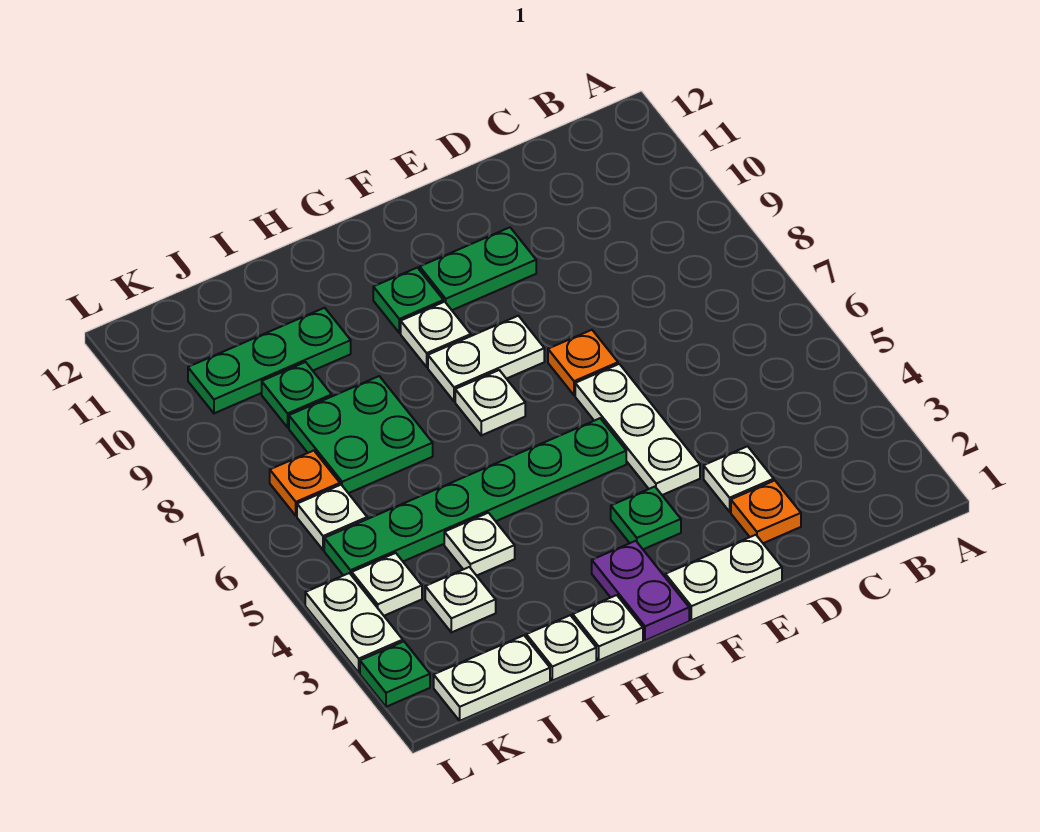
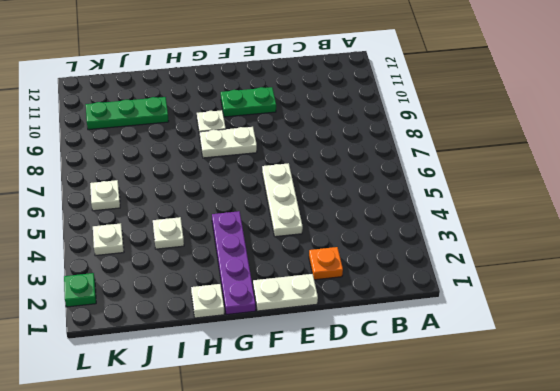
purple plate G1:G4 level 1 -> purple plate G1:G2 level 1
none -> white plate D3 level 1
none -> orange plate E7 level 1
none -> green plate F3 level 1

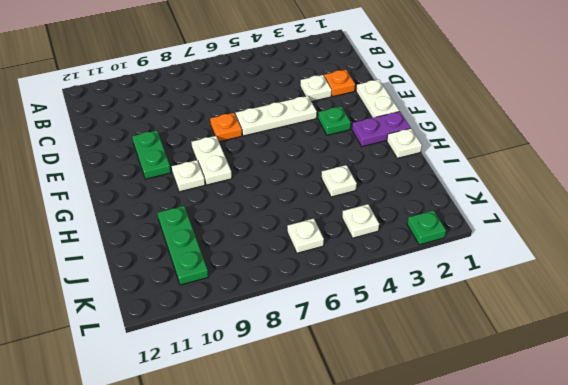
none -> green plate F5:K5 level 1
none -> white plate G7 level 1
none -> green plate G10 level 1

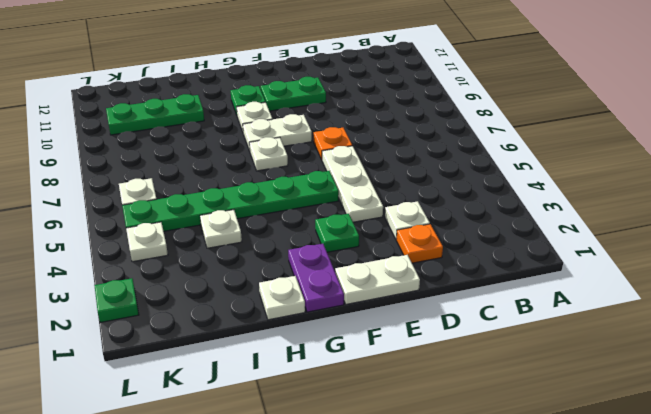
none -> white plate I1 level 1
none -> green plate I7:J8 level 1
none -> white plate J1:K1 level 1

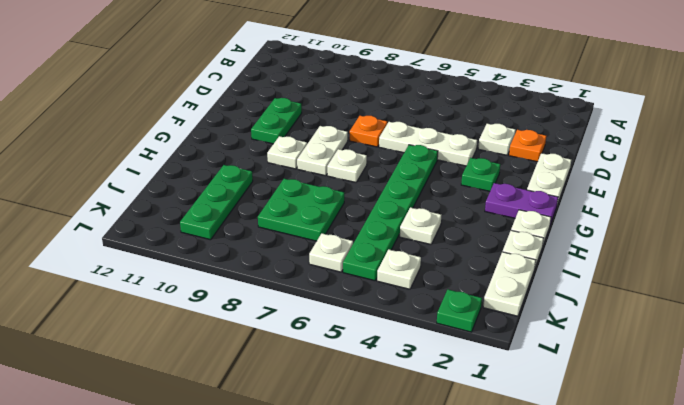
none -> green plate G10 level 1
none -> white plate J3 level 1
none -> green plate J9 level 1

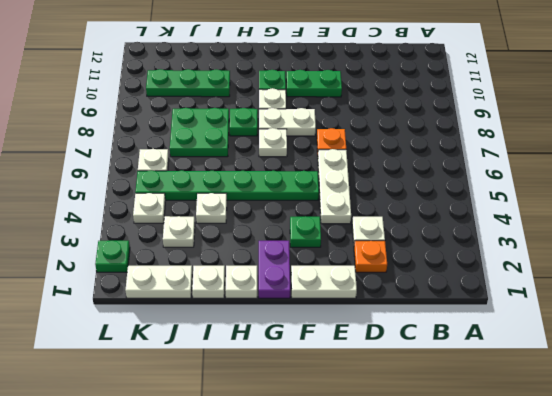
green plate H8 level 1 -> green plate J9 level 1
none -> orange plate K7 level 1
none -> white plate L3:L4 level 1

